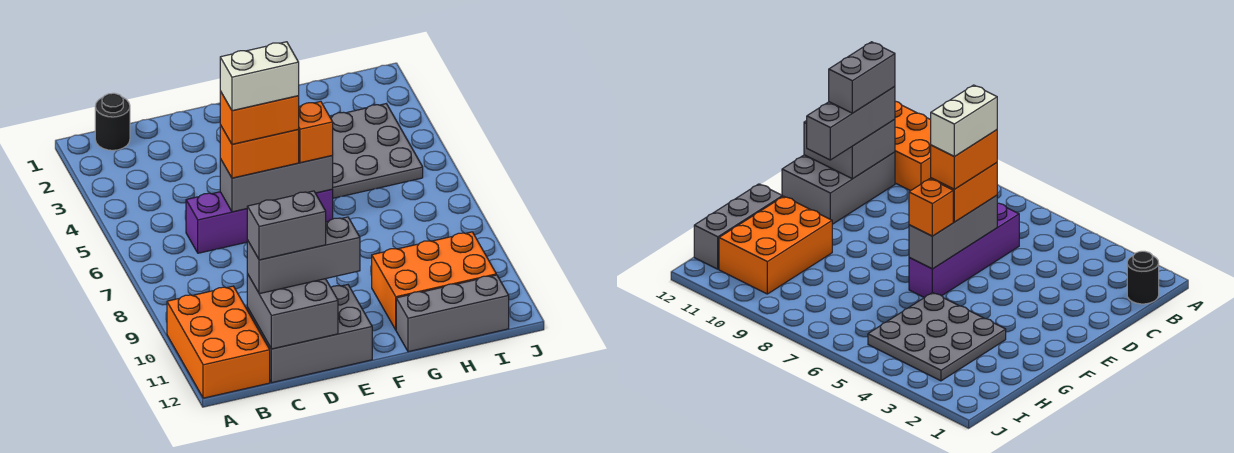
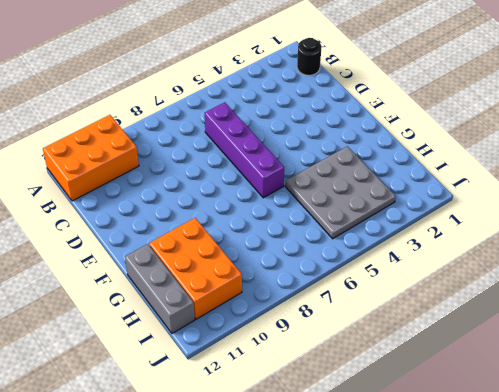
none -> grey brick C11:E12 level 1
none -> grey brick C11:D12 level 2
none -> grey brick D6:F6 level 2

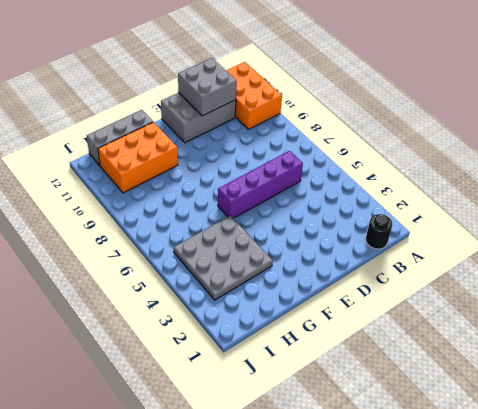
none -> grey brick D6:F6 level 2
none -> grey brick C11:E11 level 3
none -> orange brick D6:E6 level 3

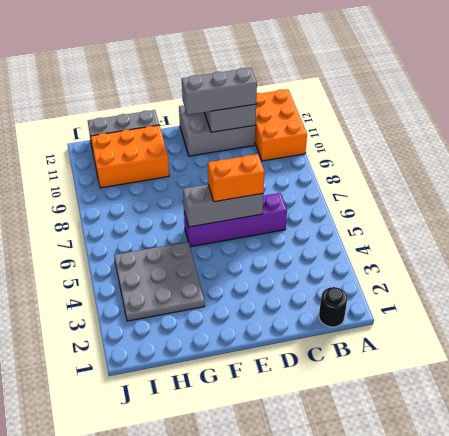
none -> orange brick F6 level 3
none -> grey brick C11:D11 level 4
none -> orange brick D6:E6 level 4

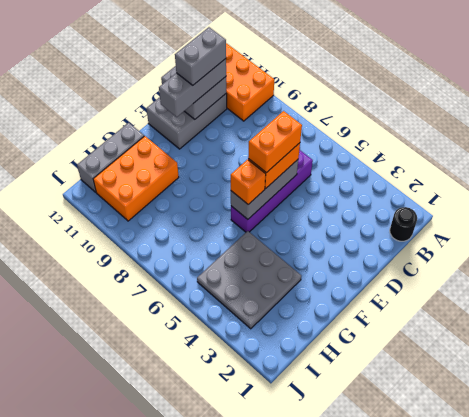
none -> white brick D6:E6 level 5

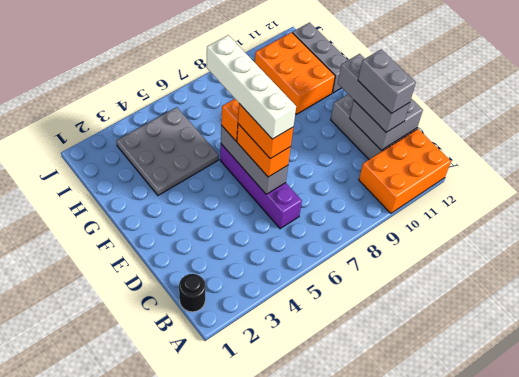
white brick D6:G6 level 5 -> white brick D6:E6 level 5

